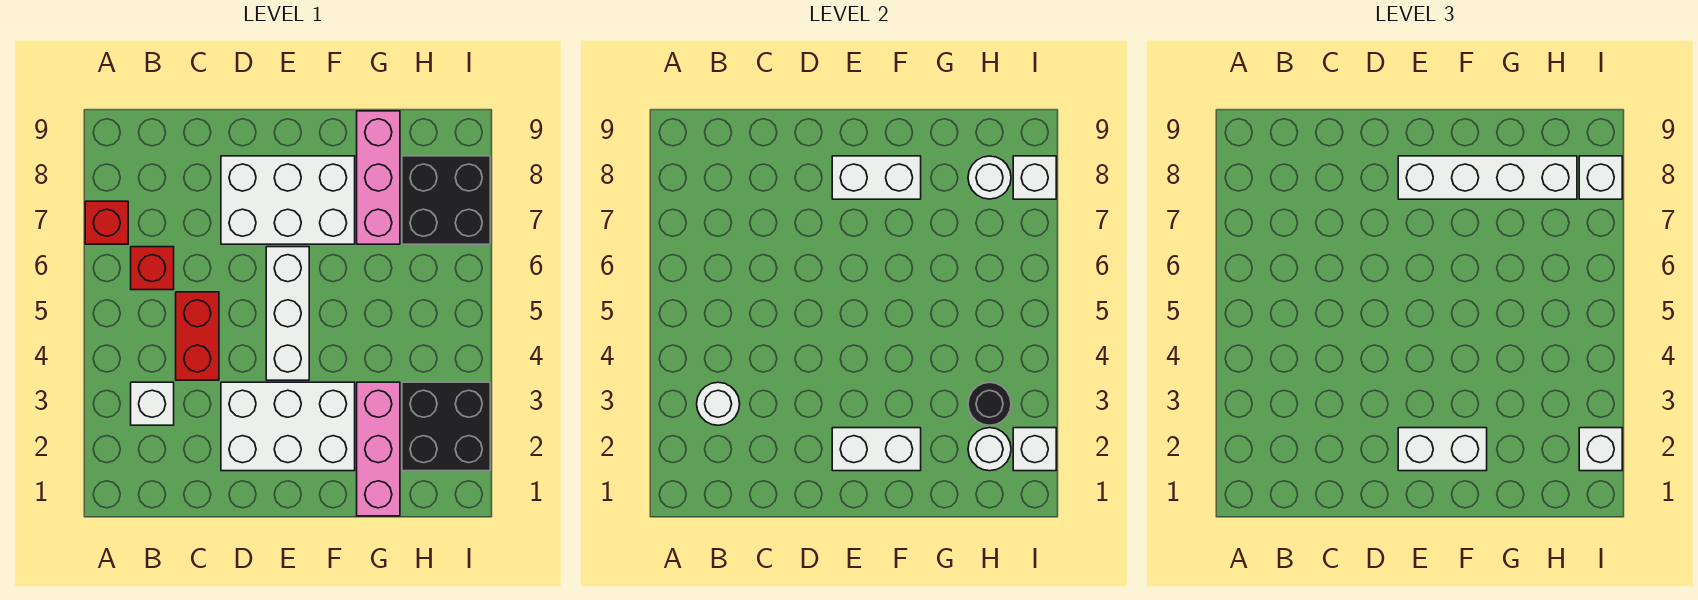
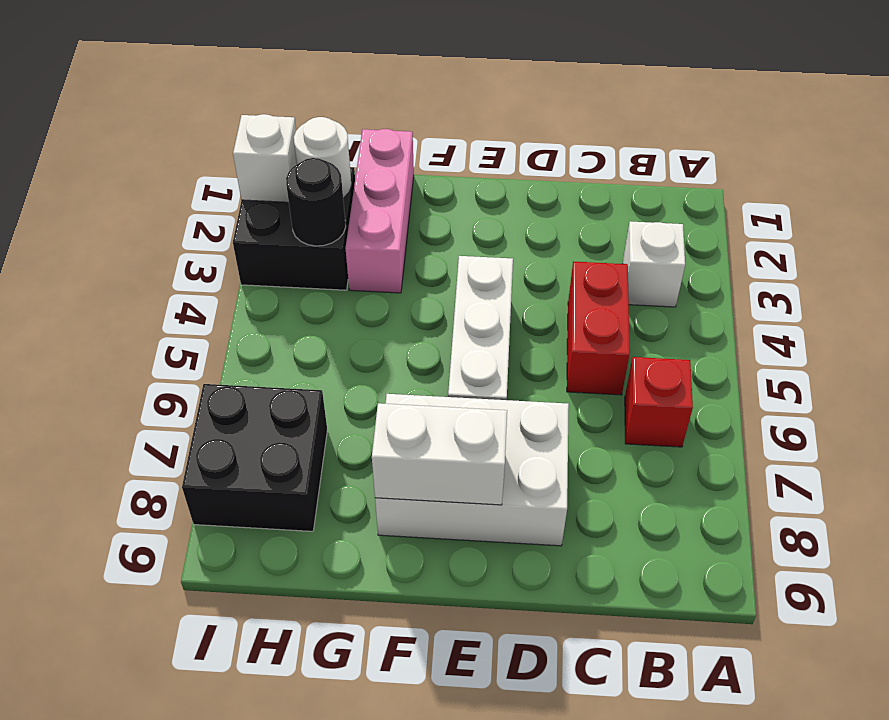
none -> red brick A7 level 1
none -> white brick D2:F3 level 1
none -> pink brick G7:G9 level 1

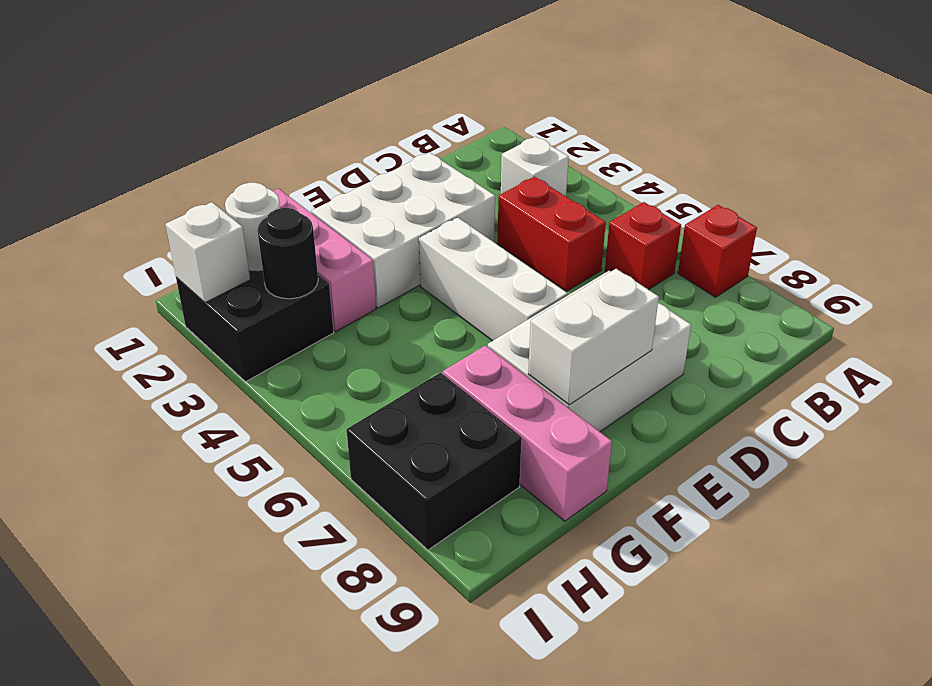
none -> white round brick B3 level 2
none -> white brick E2:F2 level 2
none -> white round brick H8 level 2

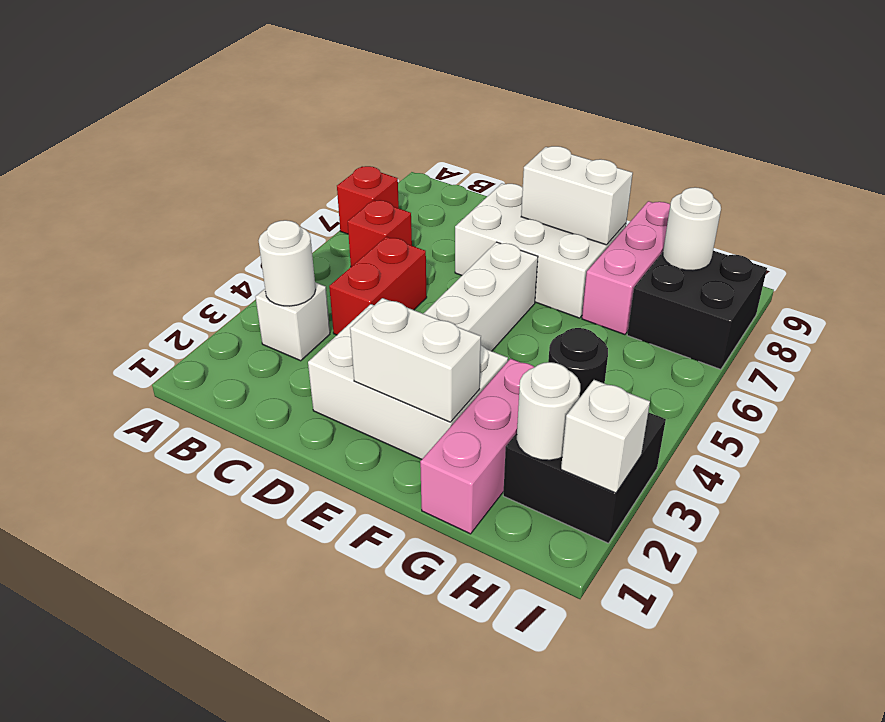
none -> white brick I8 level 2
none -> white brick E2:F2 level 3
none -> white brick E8:H8 level 3

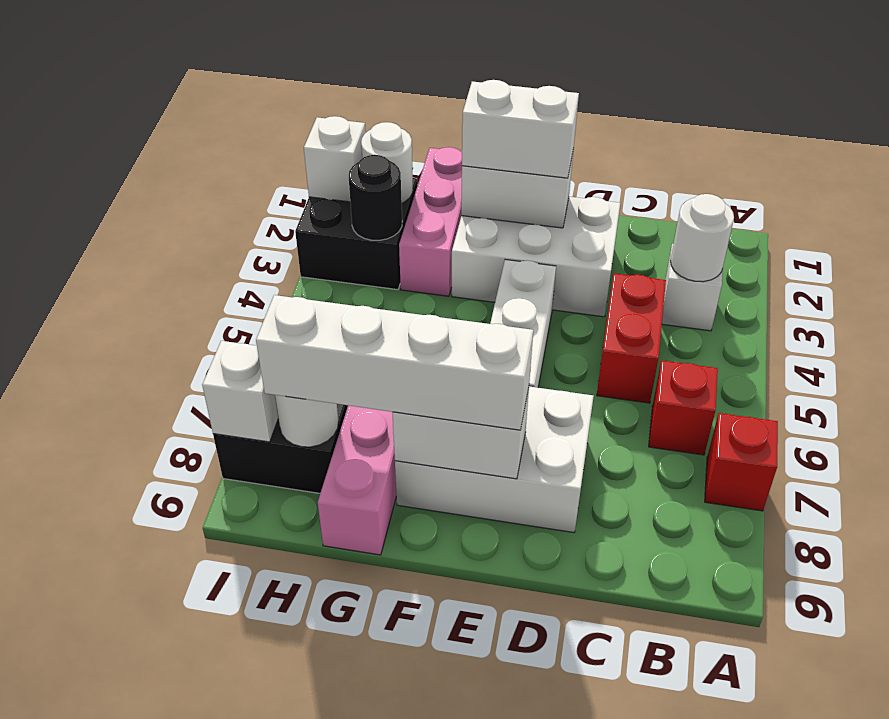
none -> white brick I2 level 3
none -> white brick I8 level 3

